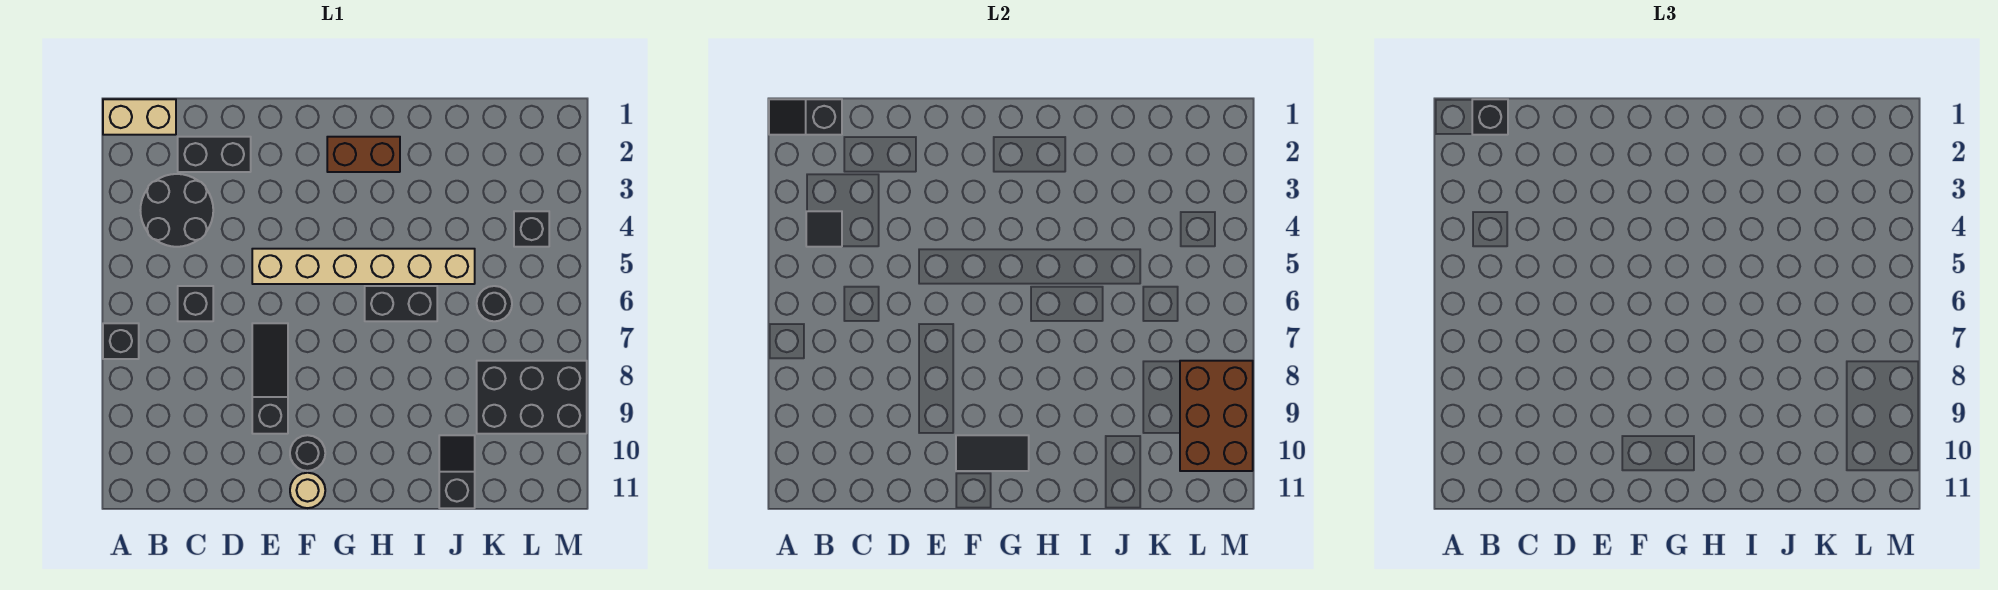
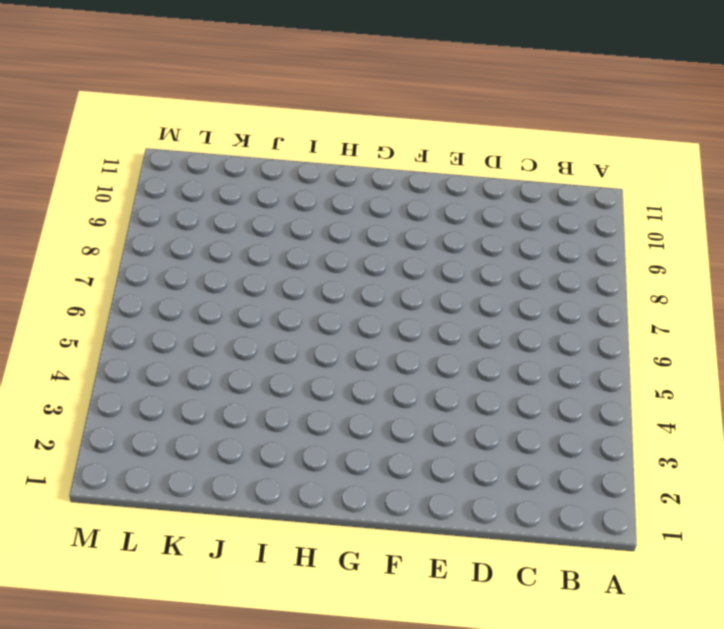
none -> tan brick A1:B1 level 1
none -> black brick A7 level 1
none -> black round brick B3:C4 level 1

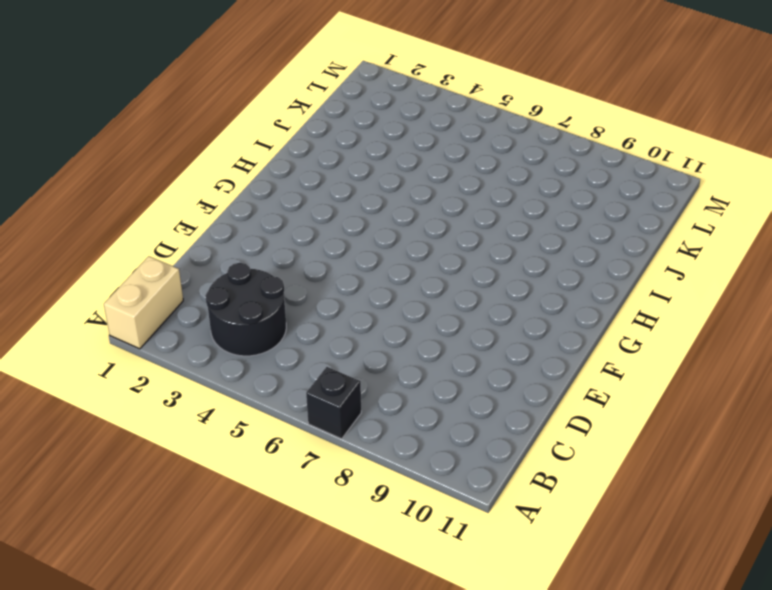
none -> black brick C2:D2 level 1
none -> black brick C6 level 1
none -> tan brick E5:J5 level 1

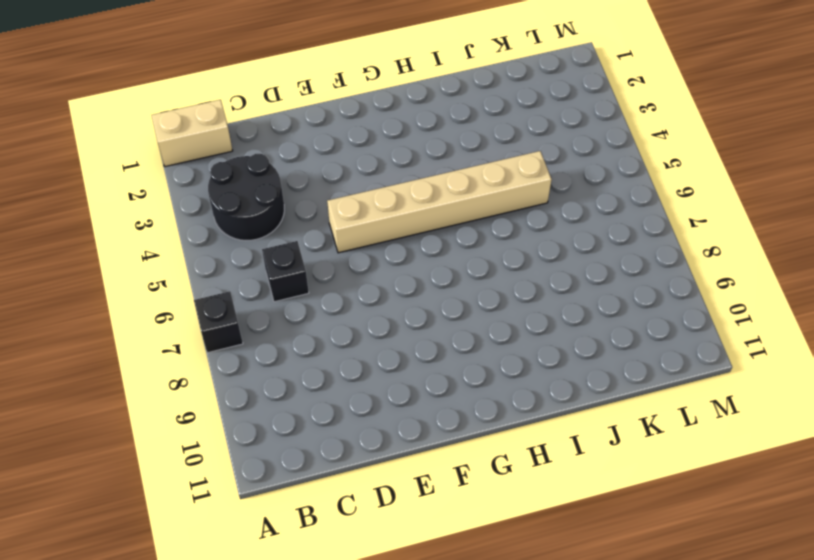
none -> black brick C2:D2 level 1
none -> black slope E7:E9 level 1 top 9
none -> black round brick F10 level 1

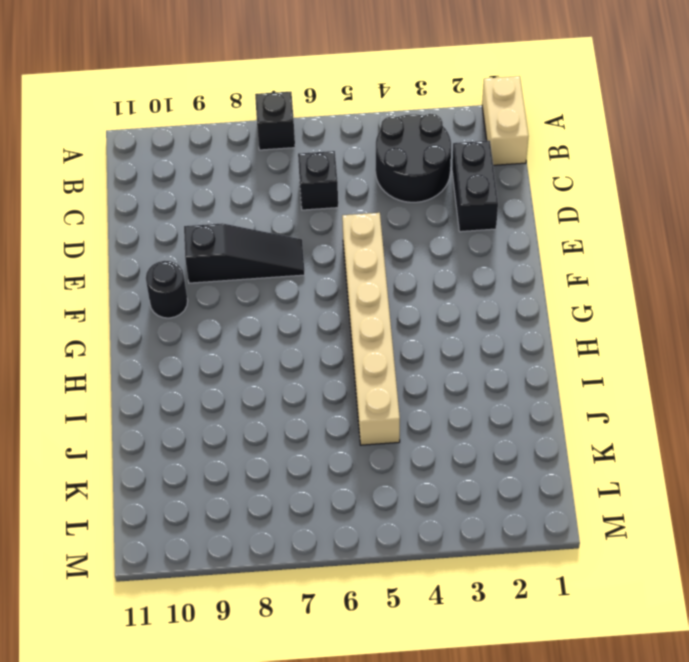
none -> tan round brick F11 level 1
none -> brown brick G2:H2 level 1
none -> black brick H6:I6 level 1

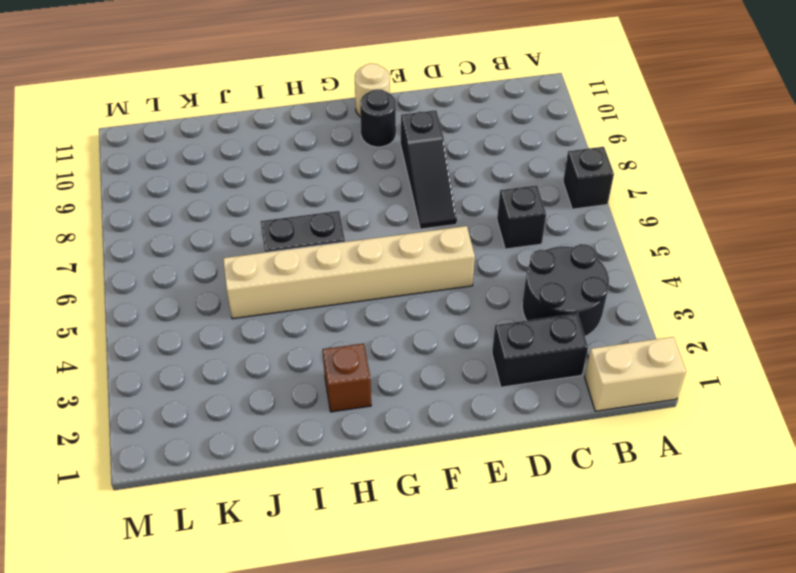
brown brick H2 level 1 -> brown brick G2:H2 level 1
none -> black slope J10:J11 level 1 top 11
none -> black round brick K6 level 1
none -> black brick K8:M9 level 1

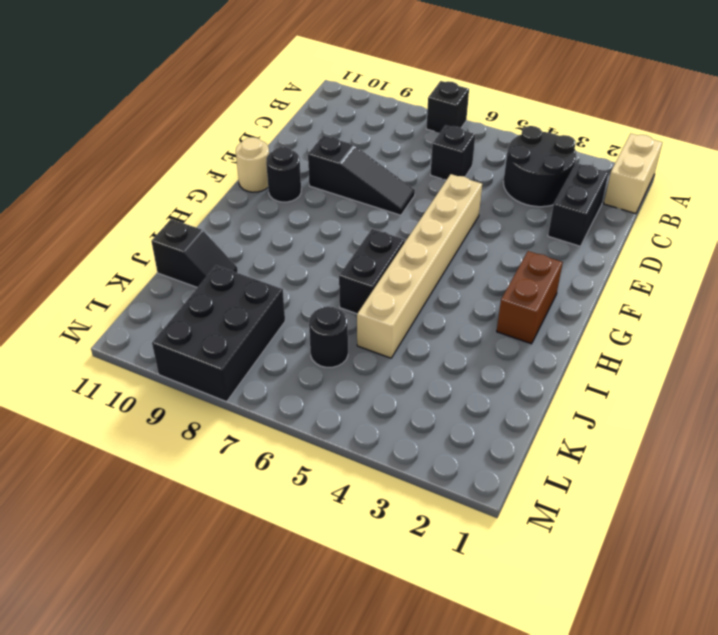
none -> black brick L4 level 1
none -> black slope A1:B1 level 2 top B
none -> black tile B4 level 2

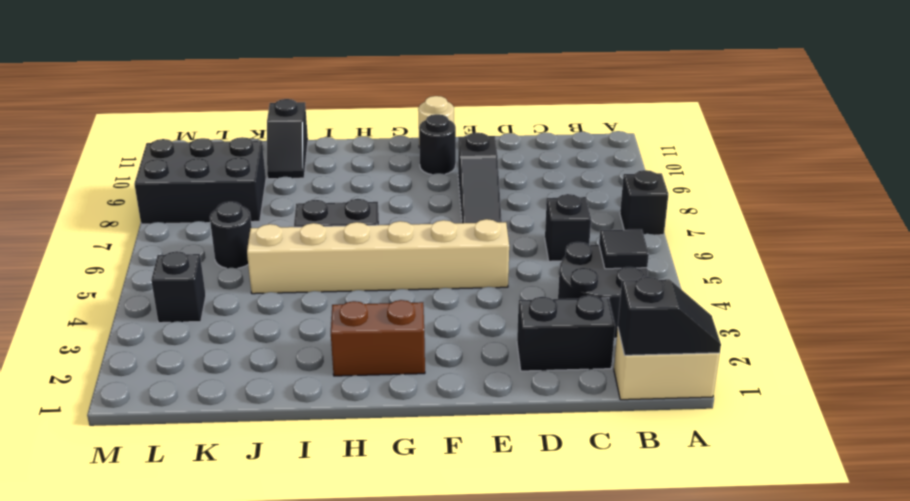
none -> black tile F10:G10 level 2
none -> brown brick L8:M10 level 2
none -> black brick B1 level 3

